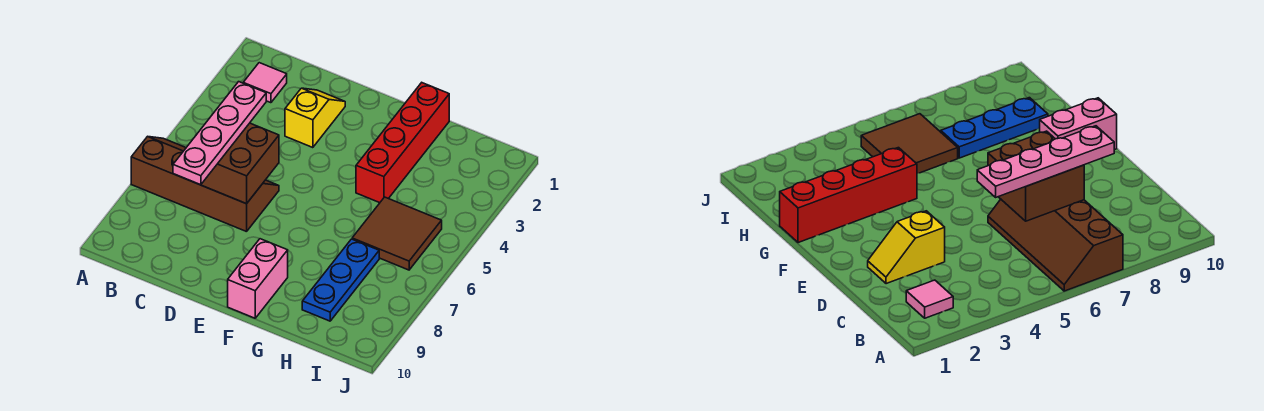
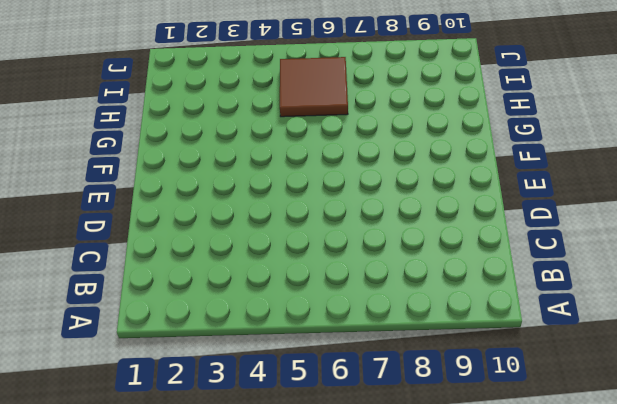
none -> brown slope A6:D7 level 1 top 7
none -> pink tile B2 level 1

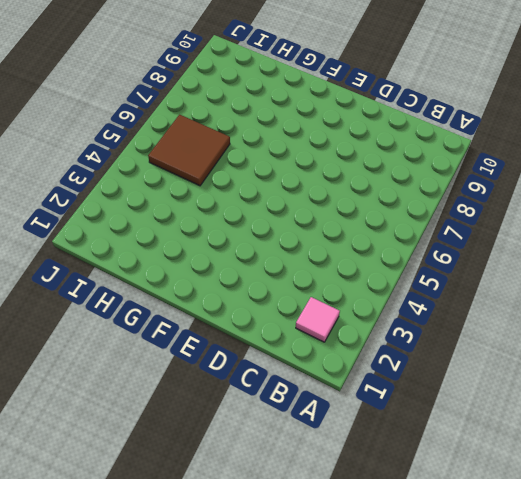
none -> brown slope A6:D7 level 1 top 7
none -> yellow slope D2:D3 level 1 top 3

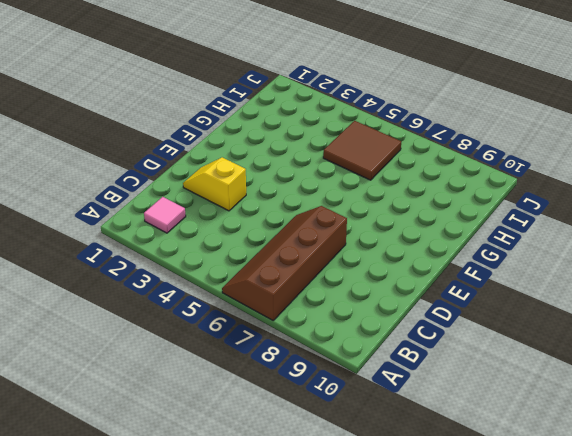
none -> pink brick F9:F10 level 1
none -> red brick G1:G4 level 1

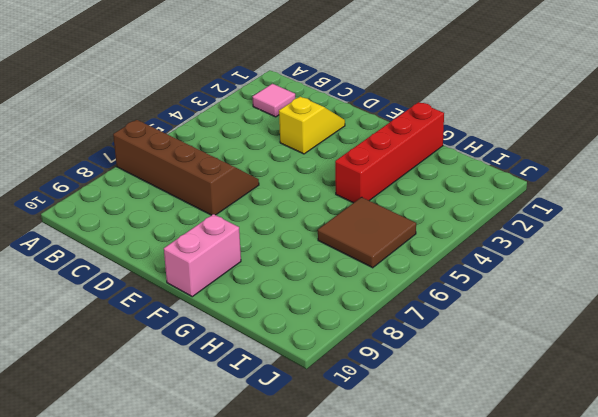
none -> blue plate H7:H9 level 1
none -> brown brick C6:D7 level 2

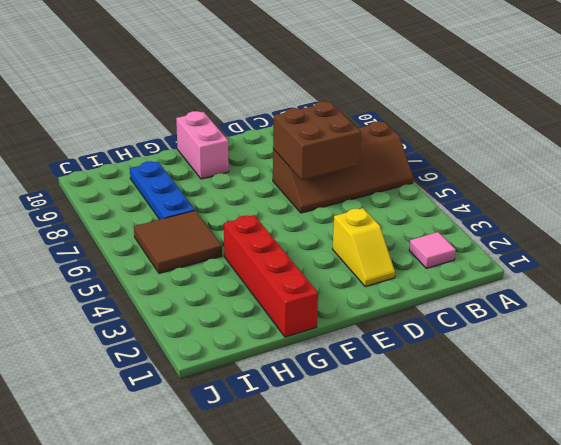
none -> pink plate C5:C8 level 3

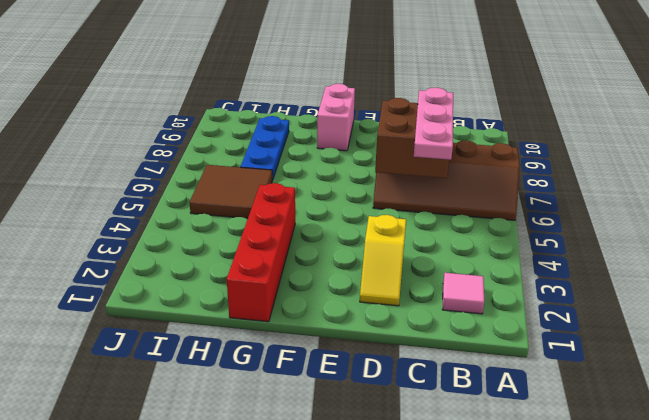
pink plate C5:C7 level 3 -> pink plate C5:C8 level 3

